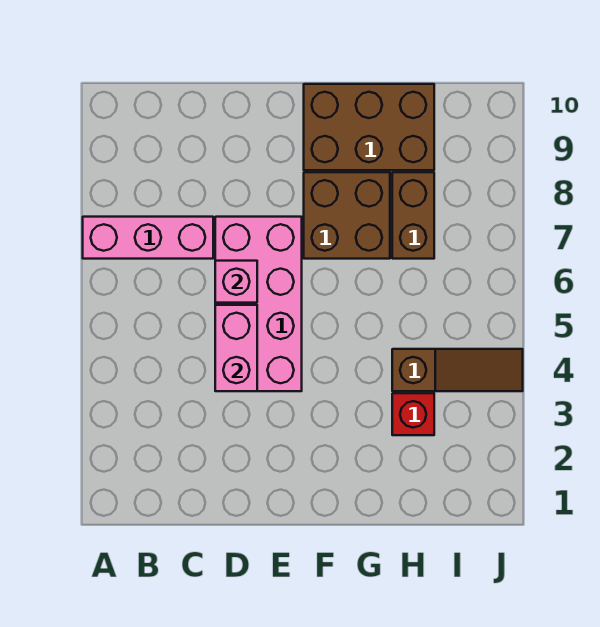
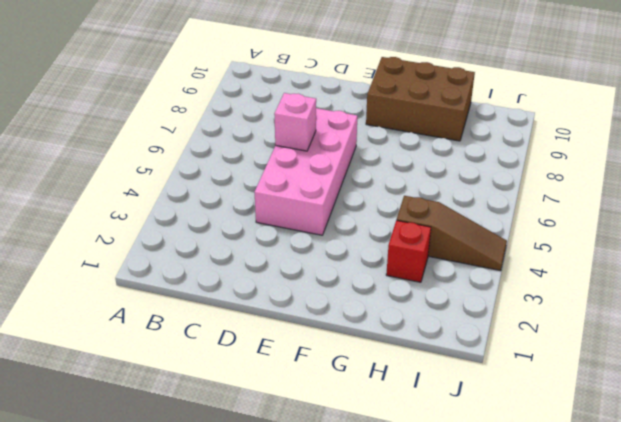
none -> pink brick A7:C7 level 1
none -> brown brick F7:G8 level 1

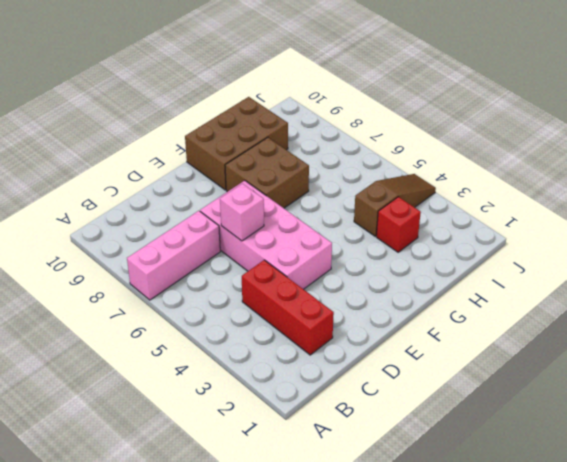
red brick C2:C4 level 1 -> none
none -> brown brick H7:H8 level 1
none -> pink brick D4:D5 level 2

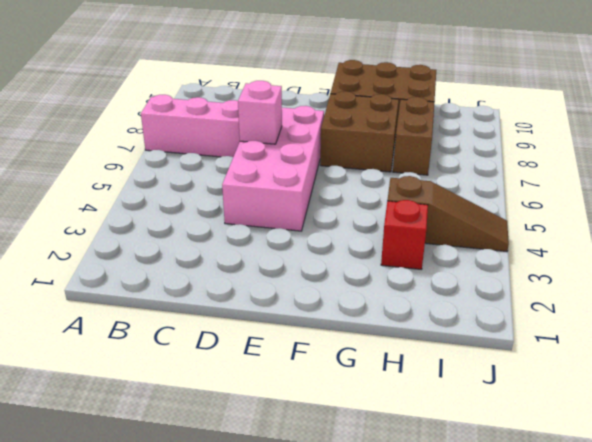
none -> pink brick D4:D5 level 2

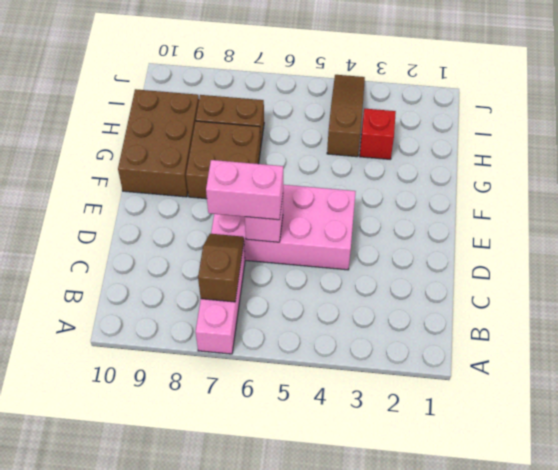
brown slope B7:C7 level 2 top B -> none
pink brick D6:D7 level 3 -> pink brick D4:D5 level 2

